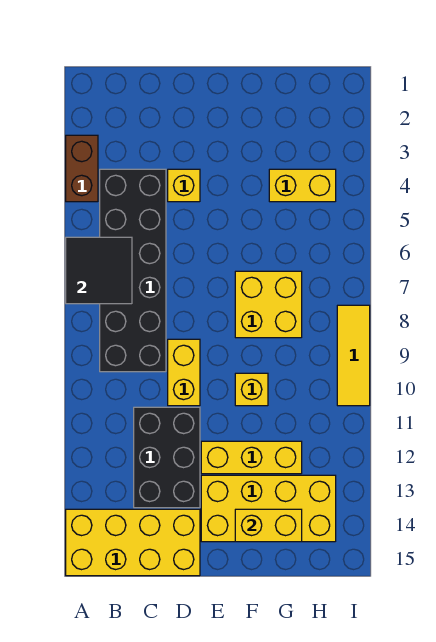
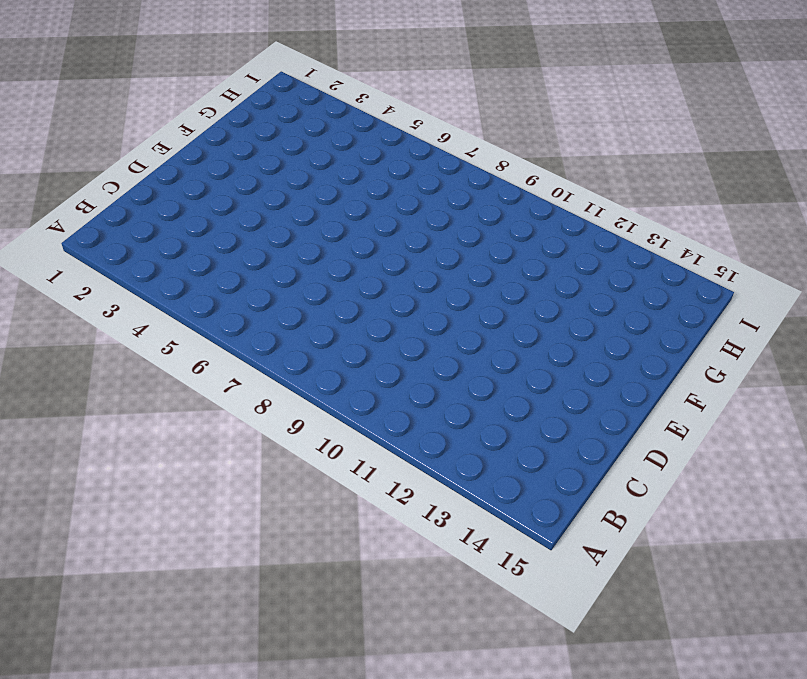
none -> brown brick A3:A4 level 1
none -> yellow brick A14:D15 level 1
none -> black brick B4:C9 level 1

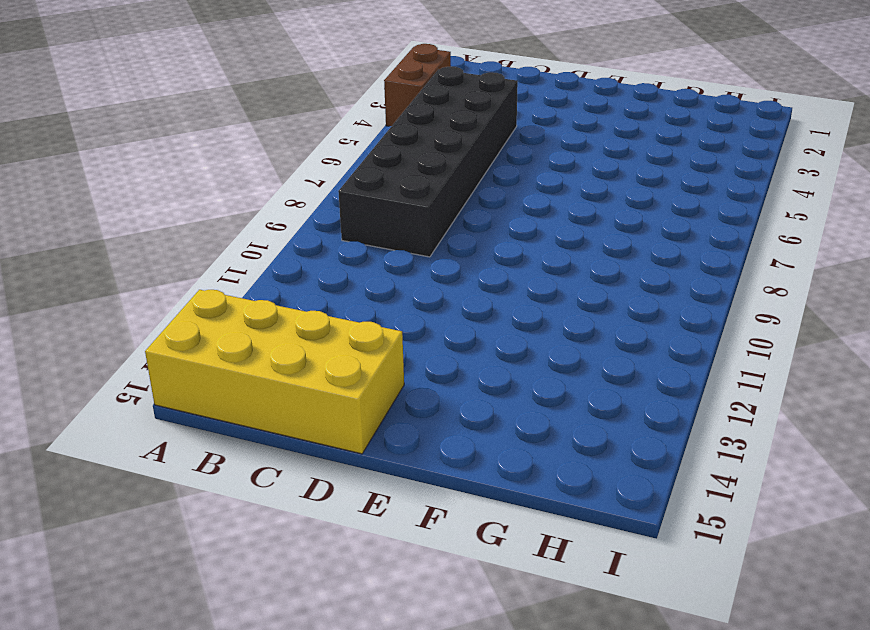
none -> black brick C11:D13 level 1
none -> yellow brick D4 level 1
none -> yellow brick D9:D10 level 1

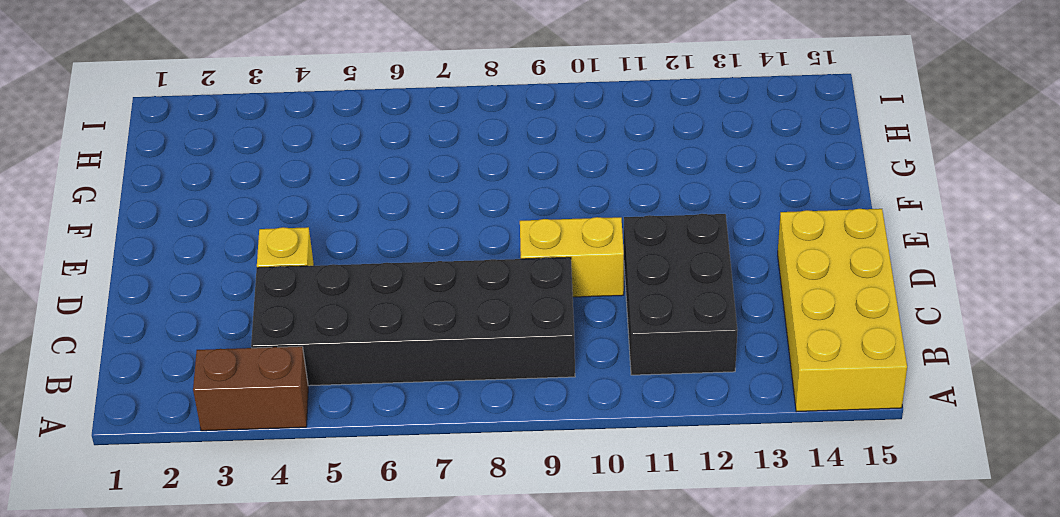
black brick B11:D12 level 1 -> black brick C11:D13 level 1
none -> yellow brick E12:G12 level 1
none -> yellow brick E13:H14 level 1
none -> yellow brick F7:G8 level 1

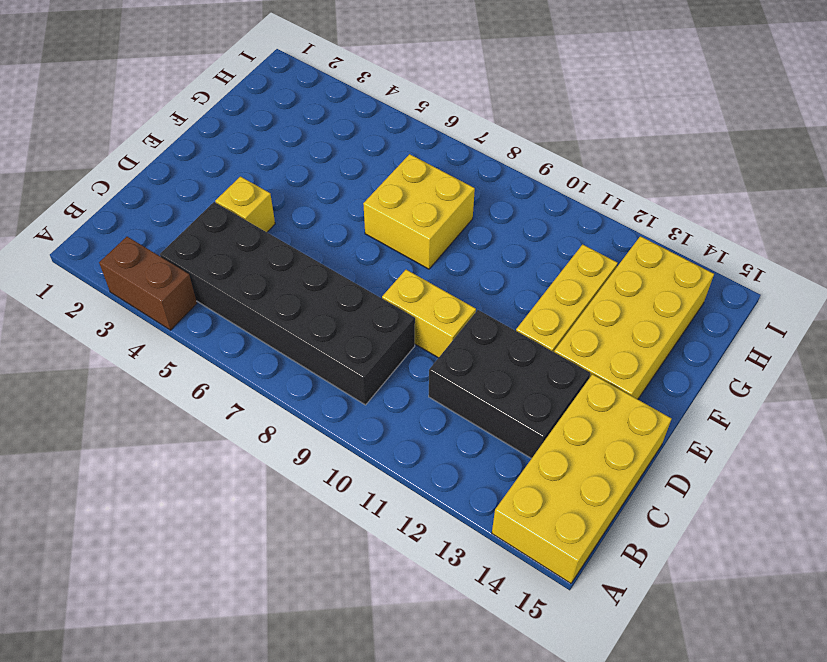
none -> yellow brick F10 level 1
none -> yellow brick G4:H4 level 1
none -> yellow tile I8:I10 level 1

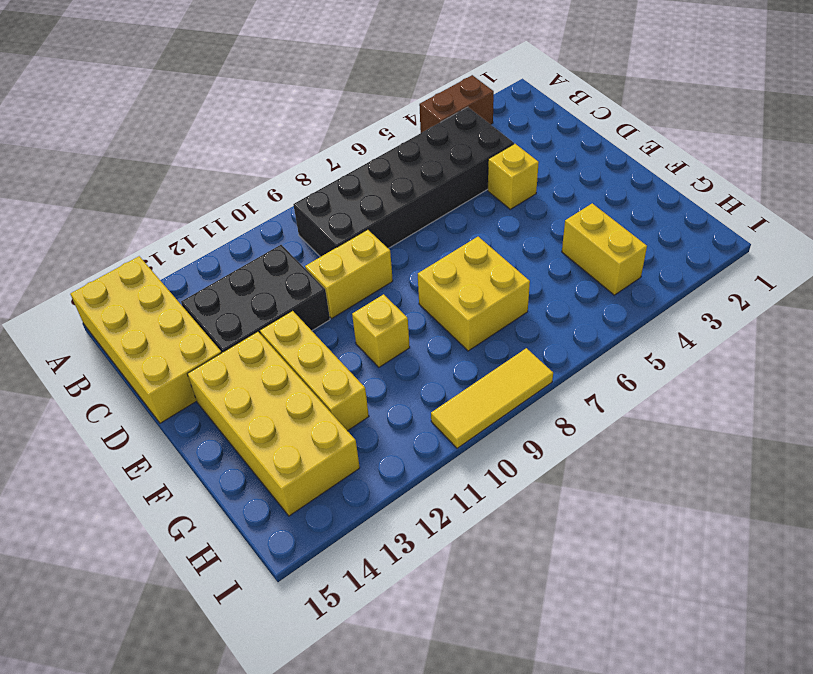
none -> black tile A6:B7 level 2
none -> yellow brick F14:G14 level 2

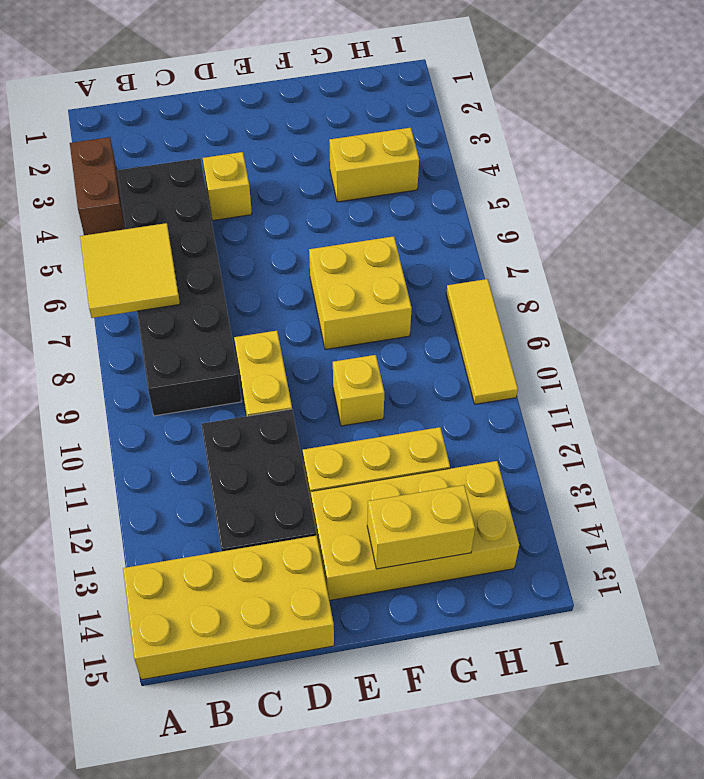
yellow tile A6:B7 level 2 -> black tile A6:B7 level 2

